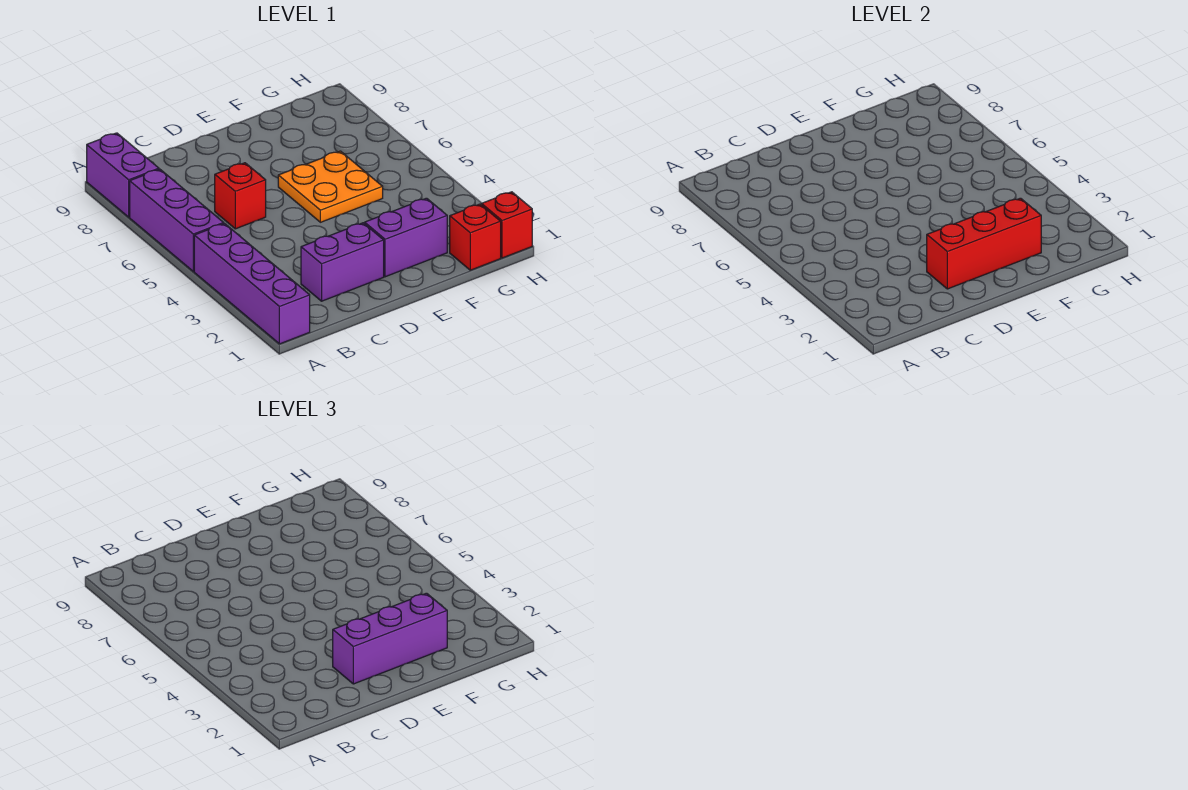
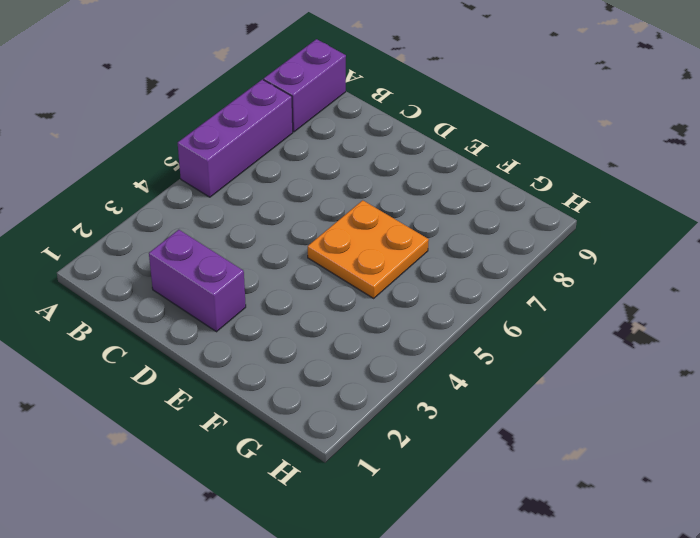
none -> purple brick A1:A4 level 1
none -> red brick C6 level 1

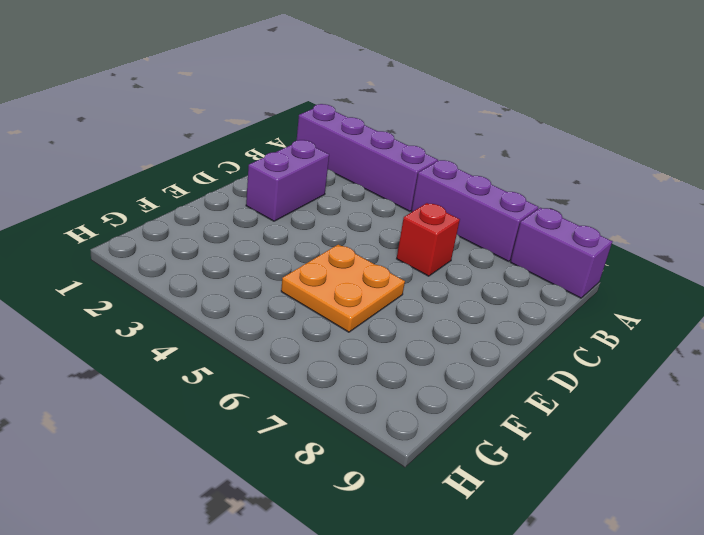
none -> purple brick E2:F2 level 1
none -> red brick G1 level 1

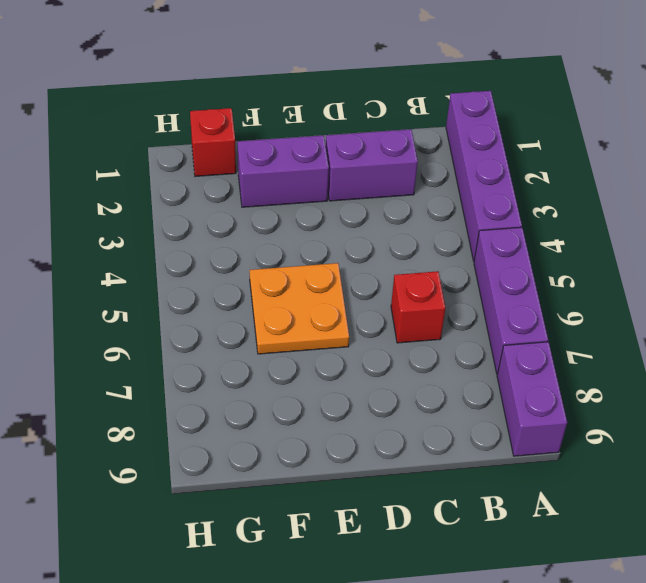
none -> red brick H1 level 1
none -> red brick D2:F2 level 2

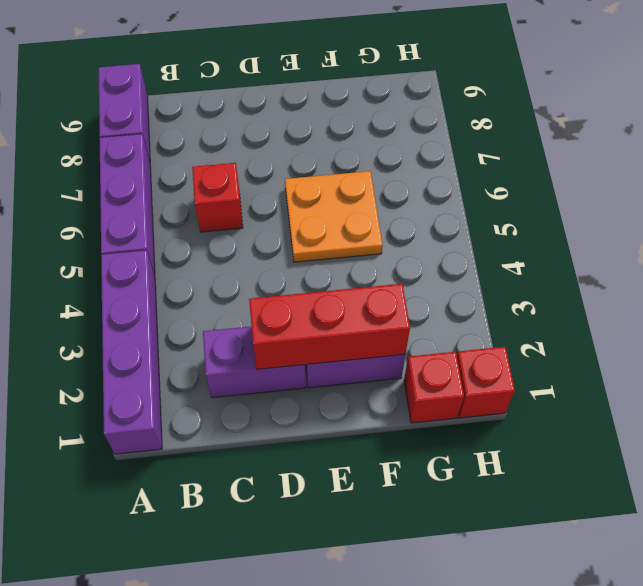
none -> purple brick D2:F2 level 3

